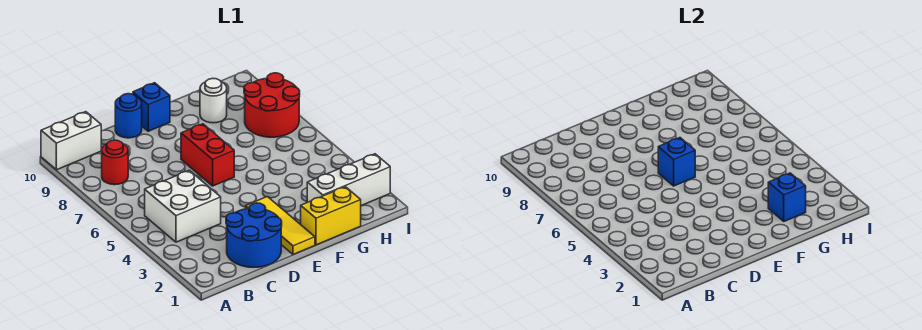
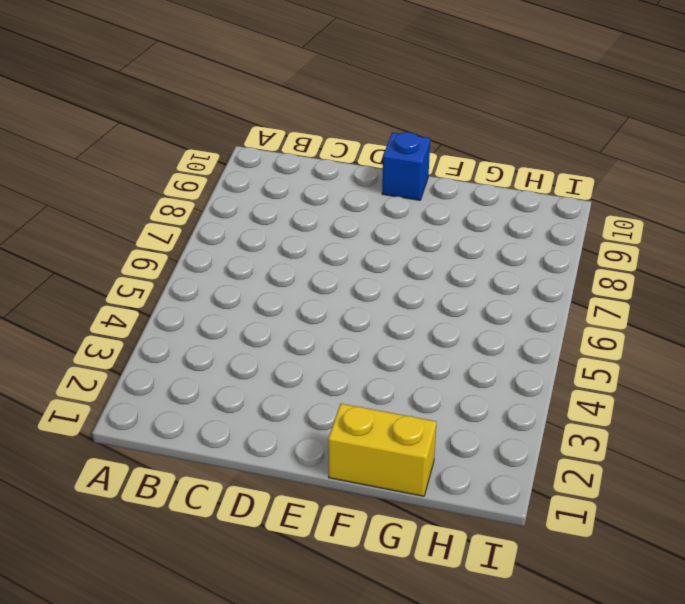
none -> white brick A10:B10 level 1
none -> white brick B4:C5 level 1
none -> red round brick B8 level 1

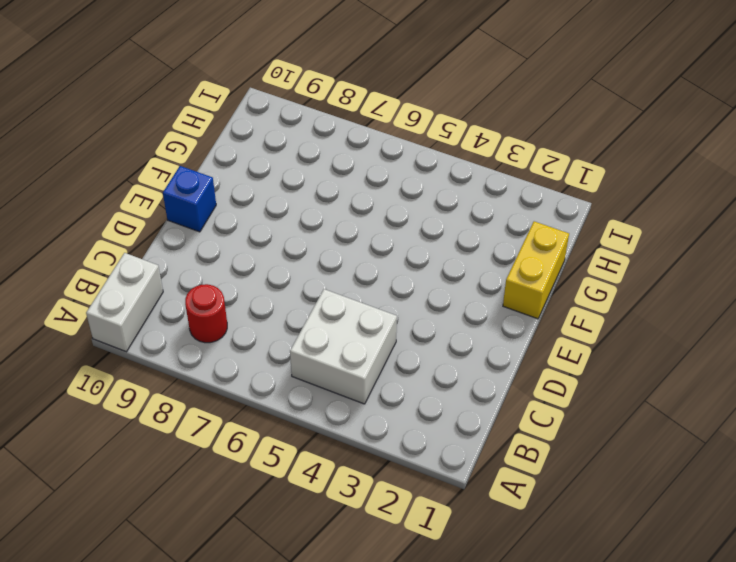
none -> blue round brick C1:D2 level 1
none -> blue round brick D10 level 1
none -> yellow tile E1:E3 level 1

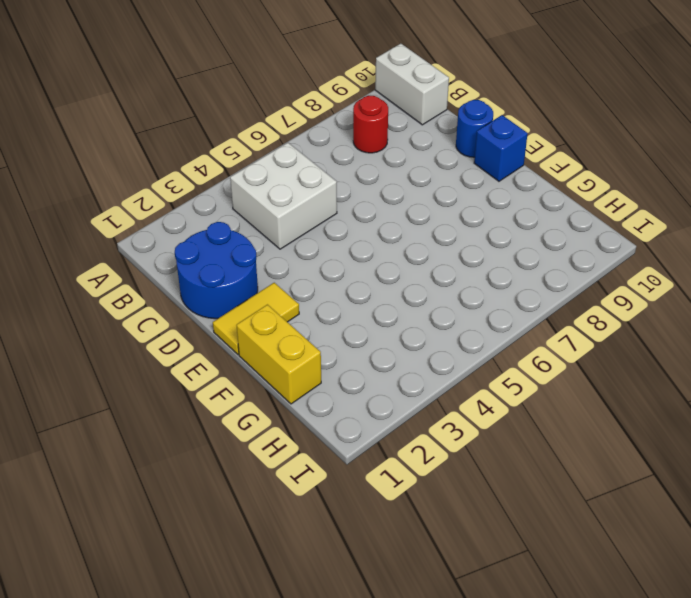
yellow tile E1:E2 level 1 -> yellow tile E1:E3 level 1
none -> red brick E6:E7 level 1
none -> white brick G2:I2 level 1
none -> white round brick G9 level 1

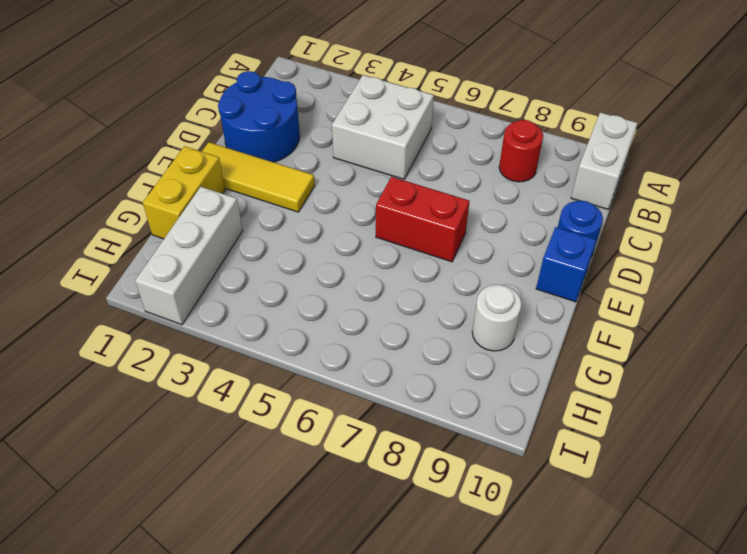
none -> red round brick H7:I8 level 1
none -> blue brick E6 level 2
none -> blue brick G2 level 2

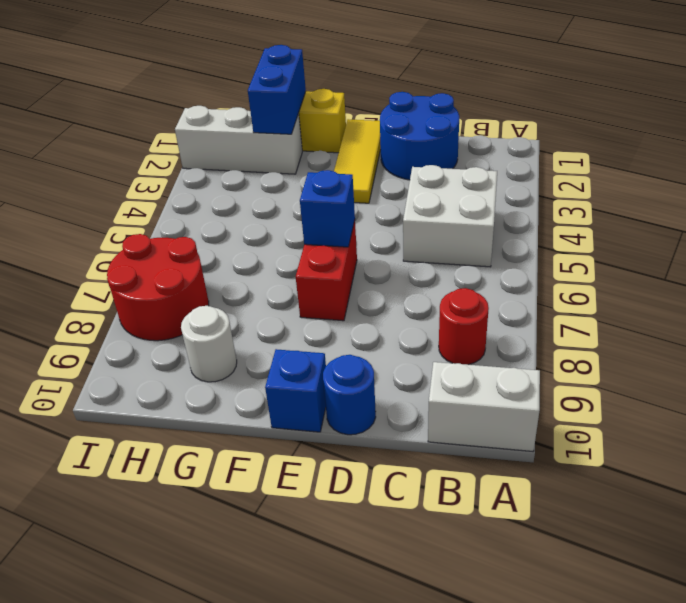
blue brick G1:G2 level 2 -> blue brick G2 level 2

